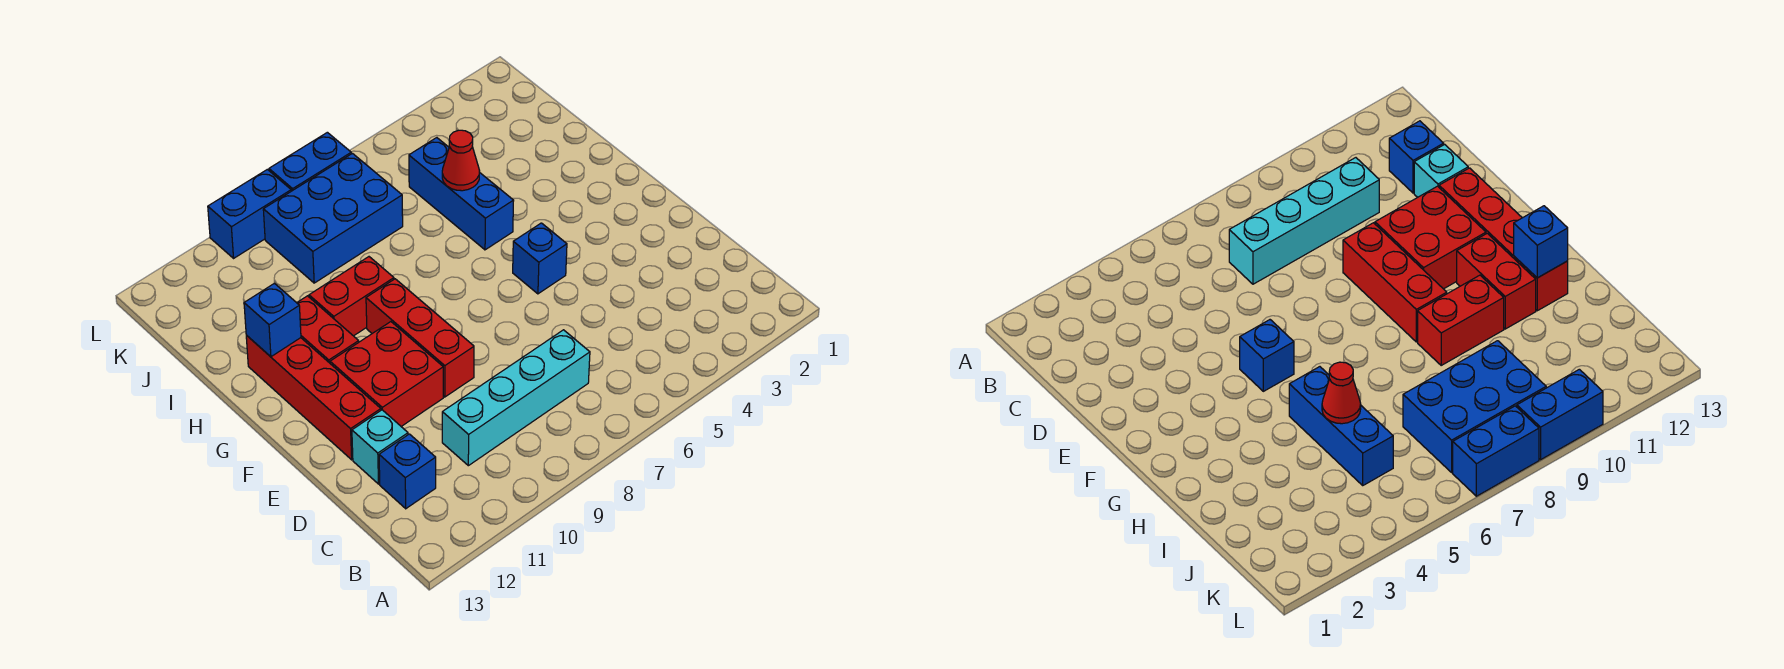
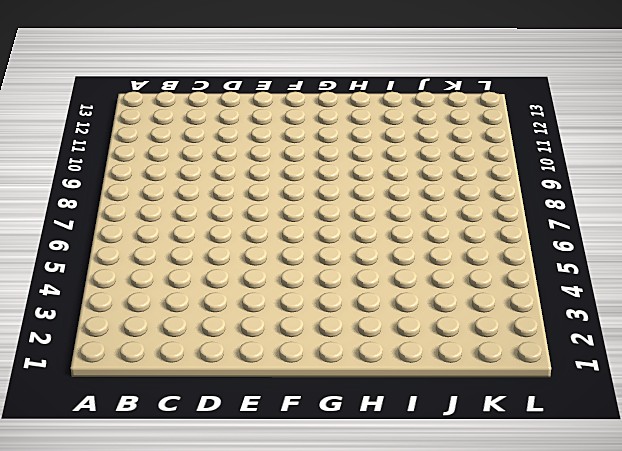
none -> cyan brick C7:C10 level 1
none -> blue brick C12 level 1
none -> cyan brick D12 level 1

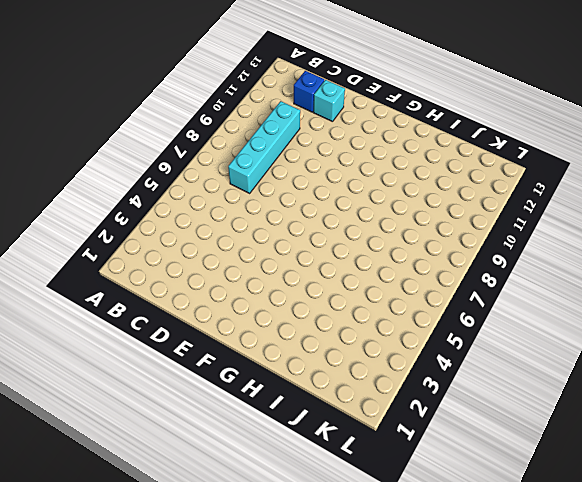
none -> red brick E9:G9 level 1
none -> red brick E10:F11 level 1
none -> red brick E12:H12 level 1

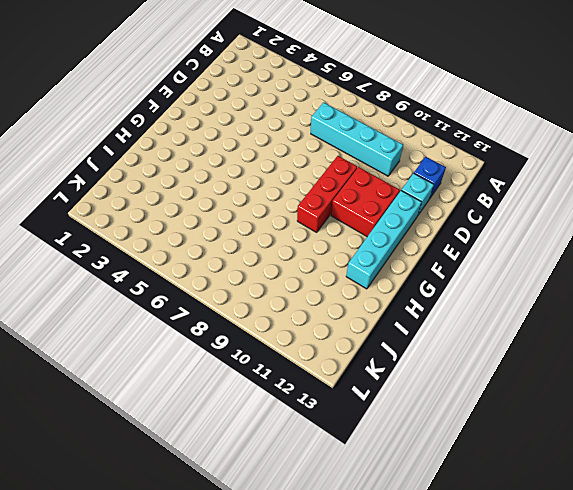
cyan brick E12:H12 level 1 -> red brick E12:H12 level 1
none -> blue brick F5 level 1
none -> red brick G11:H11 level 1
none -> blue brick H5:J5 level 1

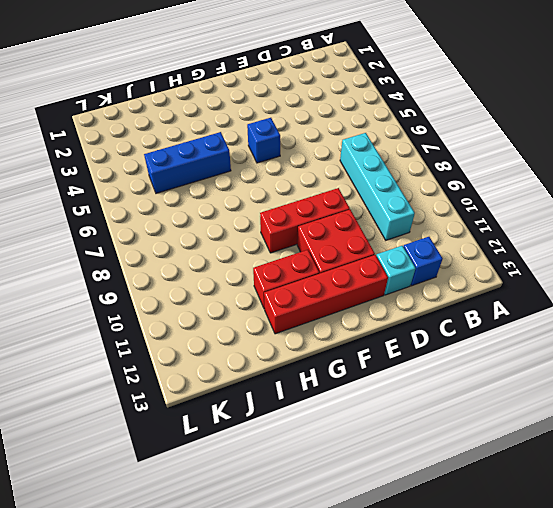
none -> red brick H9:H10 level 1
none -> blue brick J7:K9 level 1
none -> blue brick L7:L8 level 1

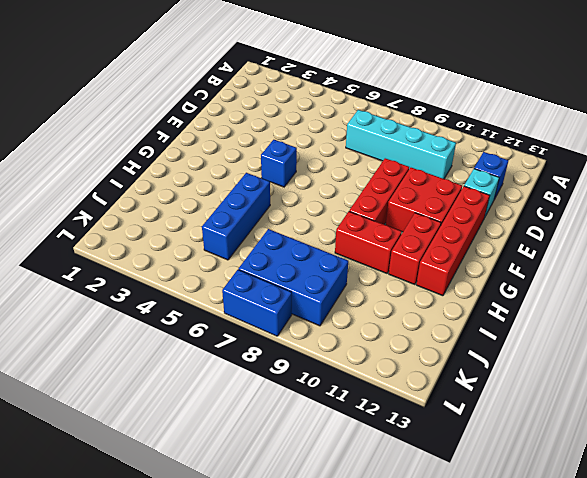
none -> blue brick L9:L10 level 1
none -> blue brick H12 level 2
none -> red cone I5 level 2

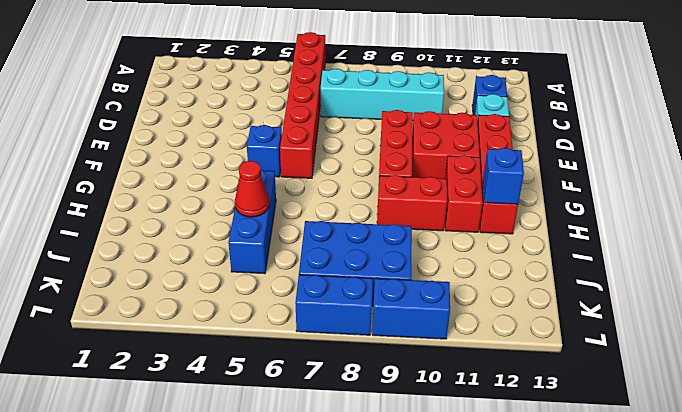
red brick A6:F6 level 1 -> none

